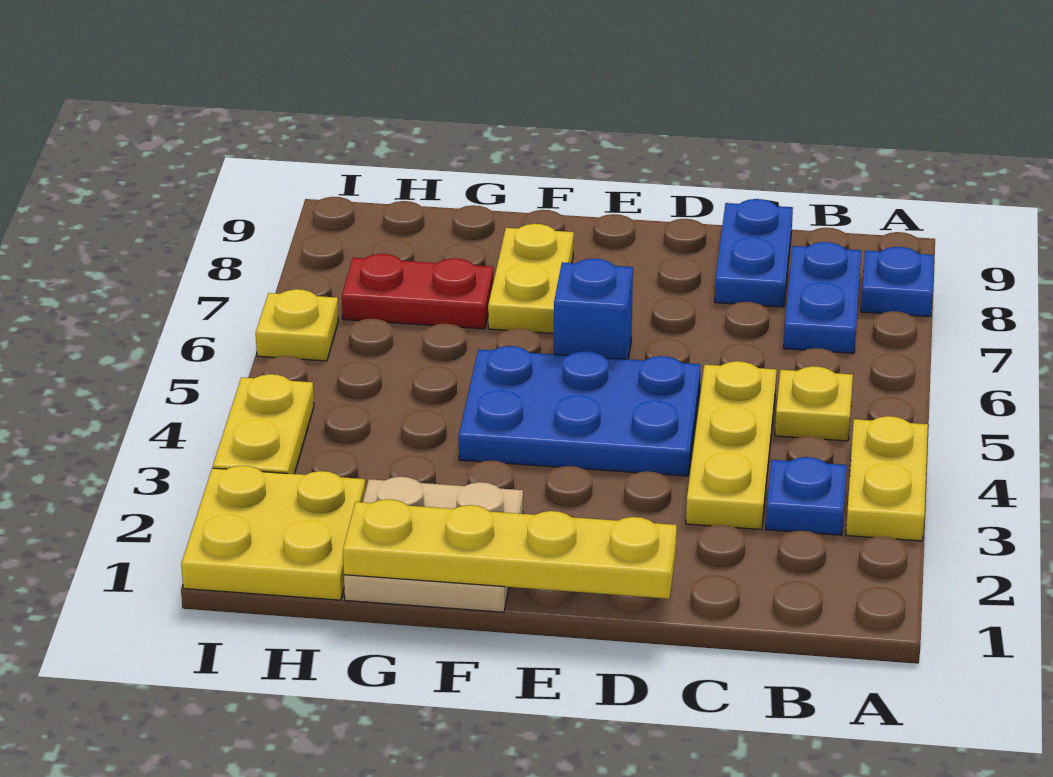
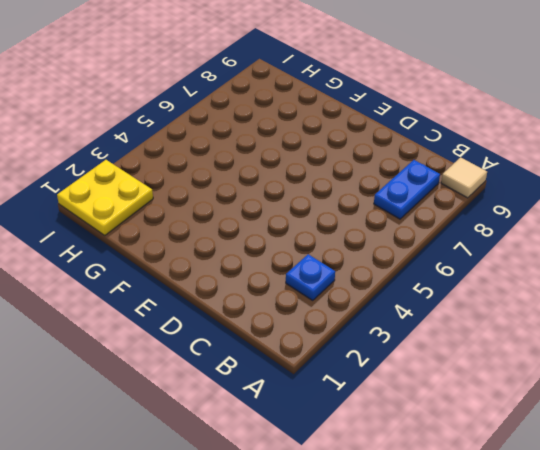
tan tile A9 level 1 -> none
none -> yellow plate A3:A4 level 1
none -> blue plate A8 level 1
none -> yellow plate B5 level 1

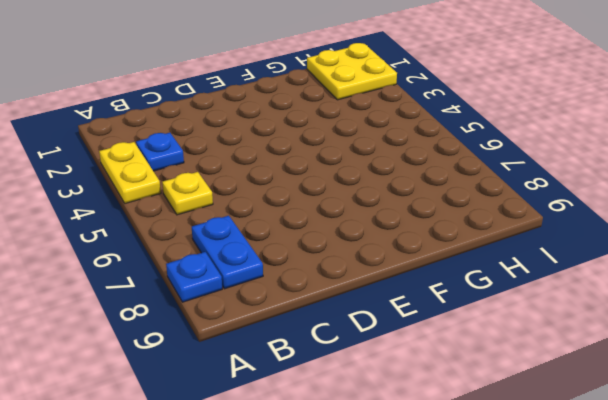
none -> yellow plate C3:C5 level 1
none -> blue plate C8:C9 level 1
none -> blue plate D4:F5 level 1

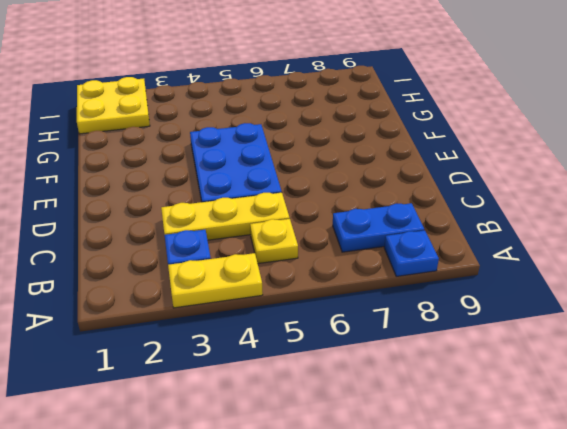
none -> blue plate C8:C9 level 1
none -> blue brick E6 level 1
none -> tan plate F1:G2 level 1

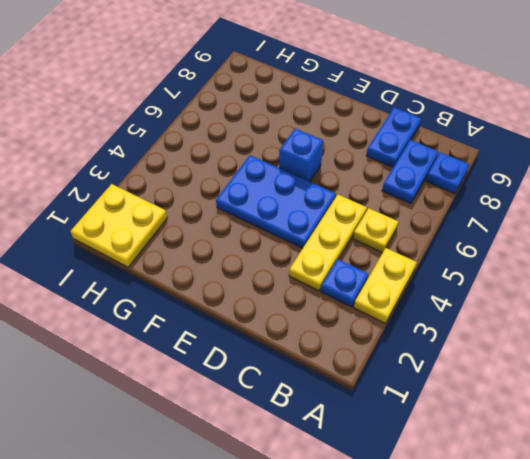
none -> tan plate F1:G2 level 1
none -> yellow plate F7:F8 level 1
none -> red plate G7:H7 level 1

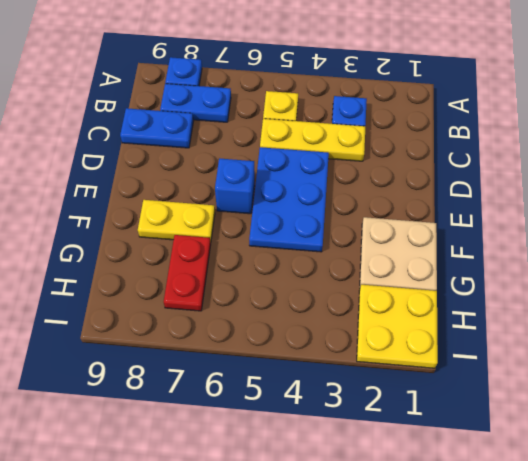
none -> yellow plate A3:A4 level 1
none -> yellow plate I3:I4 level 1
none -> yellow plate I6 level 1

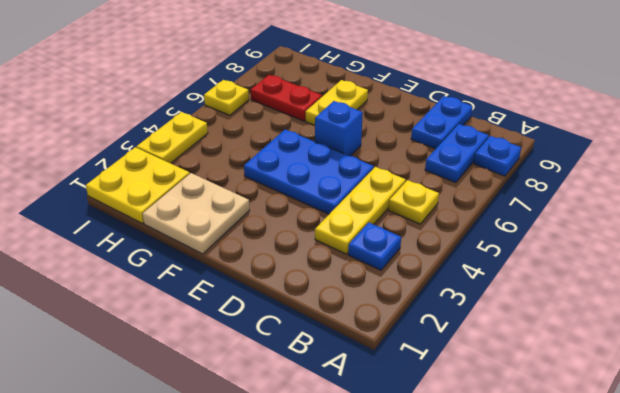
none -> yellow plate A3:A4 level 1
none -> yellow plate D1:G1 level 2

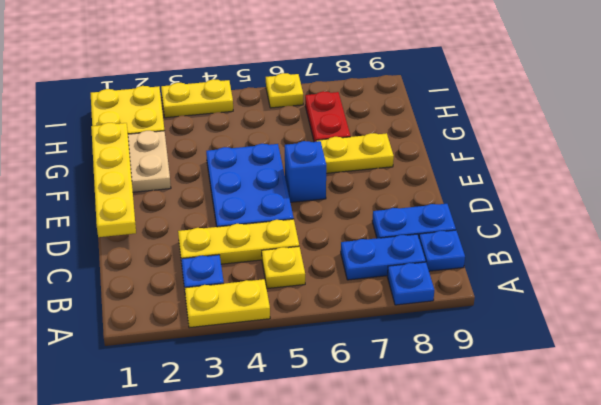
blue plate B9 level 1 -> none

